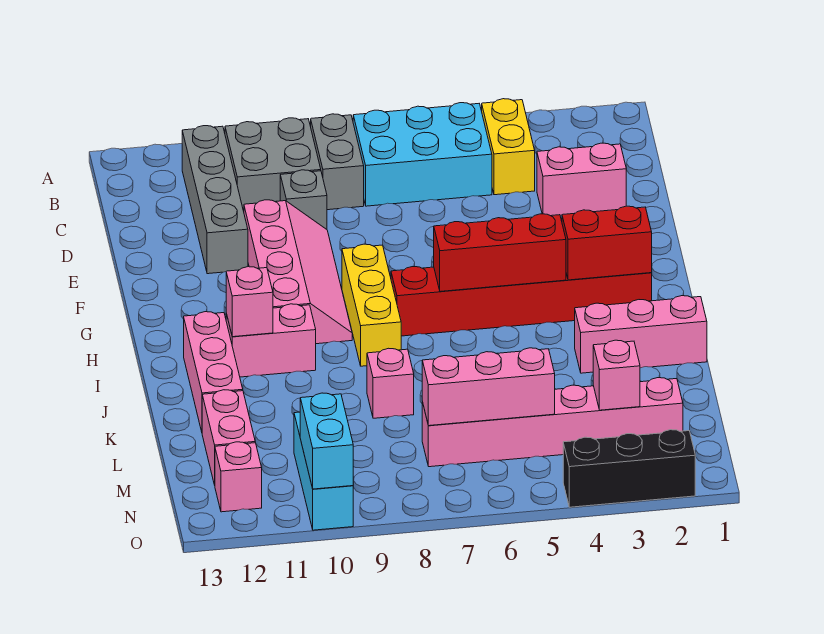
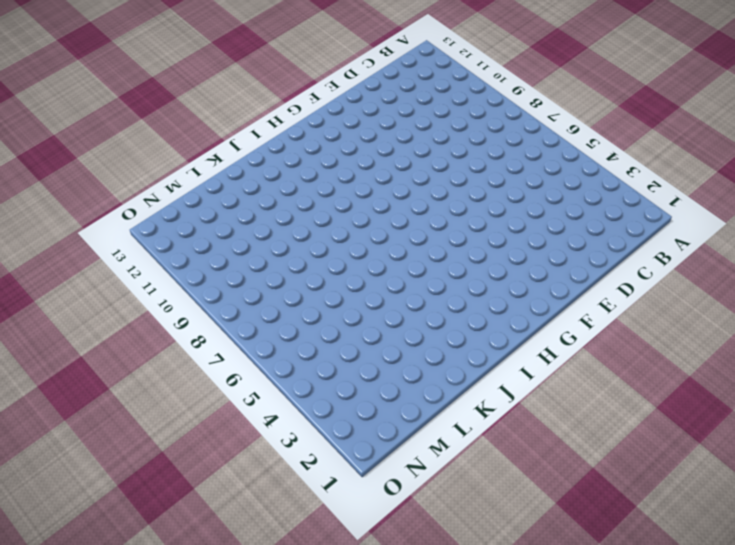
none -> yellow brick B4:C4 level 1
none -> cyan brick B5:C7 level 1
none -> grey brick B8:C8 level 1

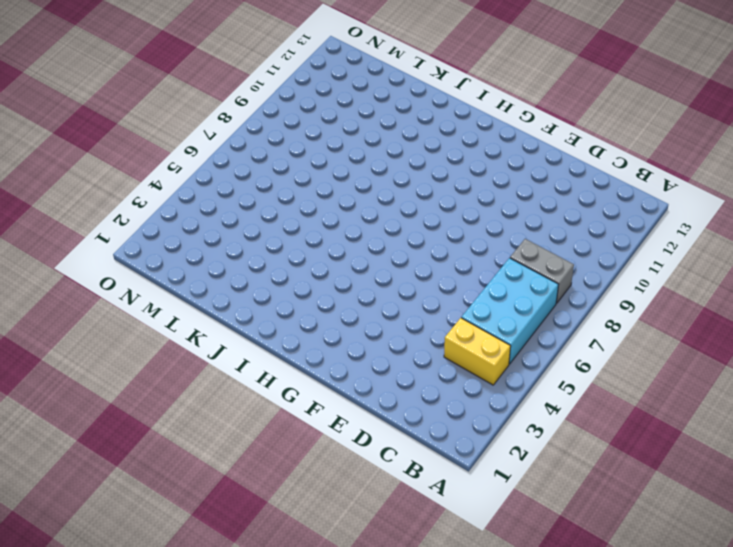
none -> grey brick B9:C10 level 1
none -> grey brick B11:E11 level 1
none -> pink brick D2:D3 level 1

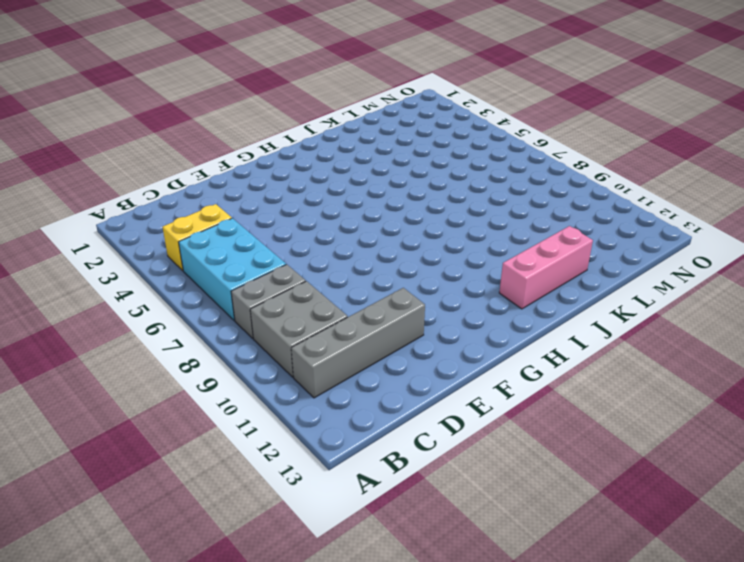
none -> pink brick D2:D3 level 1
none -> grey brick D9 level 1
none -> pink slope E9:H10 level 1 top 10

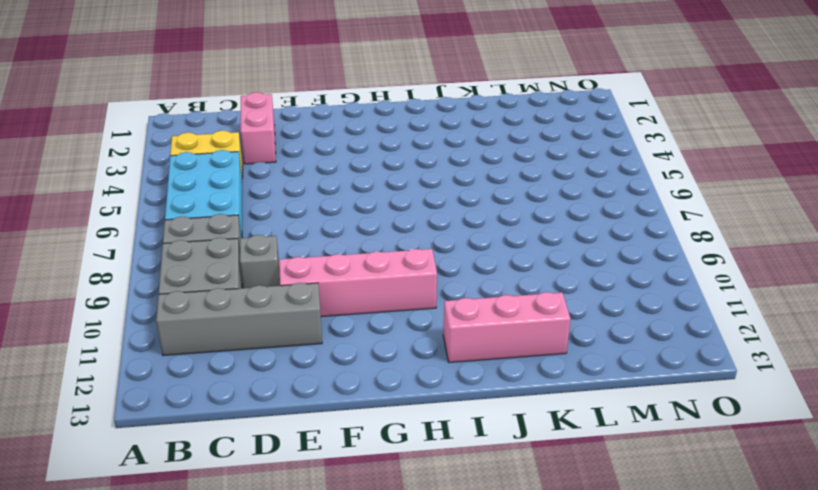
none -> yellow brick G8:I8 level 1
none -> red brick H2:H7 level 1
none -> pink brick I10:I11 level 1

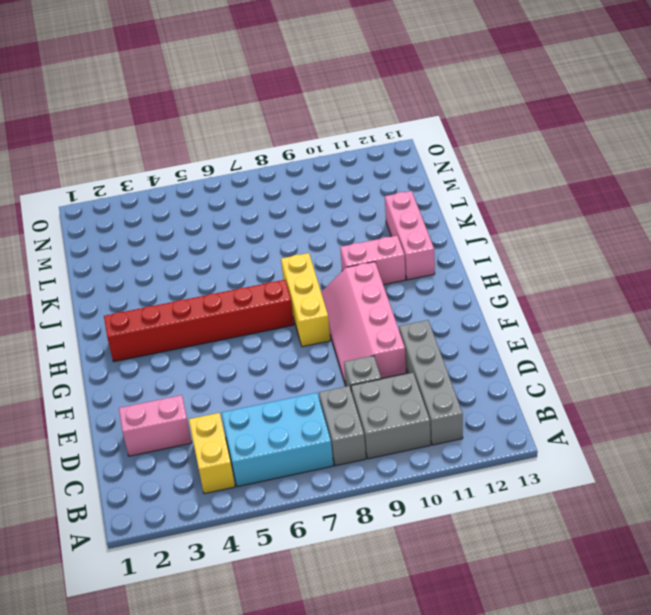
none -> pink brick J1:J3 level 1
none -> pink brick K8 level 1
none -> pink brick L12:M12 level 1

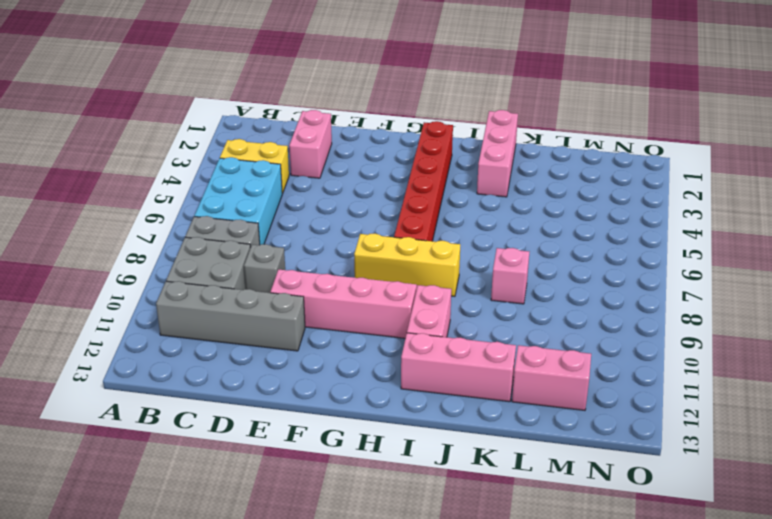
none -> pink brick M2:M7 level 1
none -> cyan brick M10:O10 level 1
none -> pink brick N12 level 1

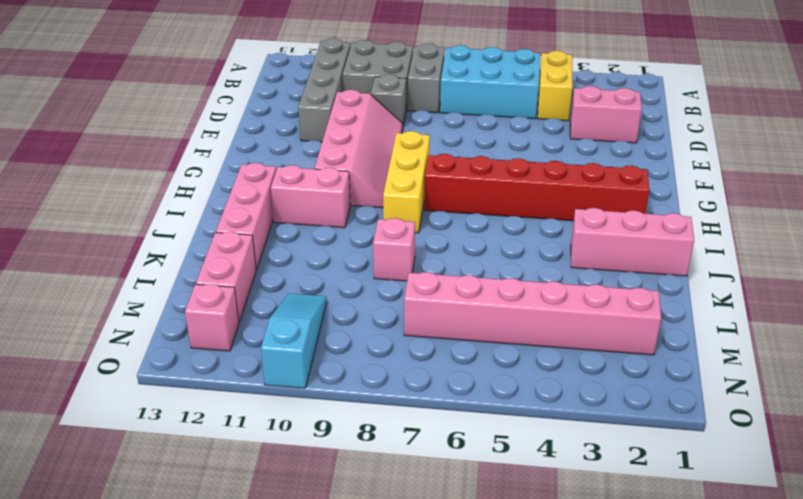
cyan slope M10:O10 level 1 top O -> cyan brick M10:O10 level 1
none -> black brick O2:O4 level 1
none -> red brick H2:H3 level 2
none -> red brick H4:H6 level 2

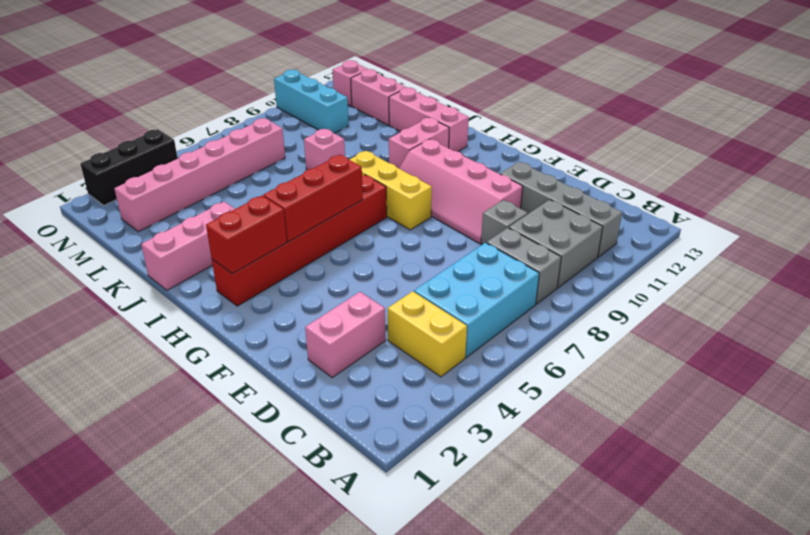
none -> pink brick I11 level 2
none -> pink brick M3 level 2
none -> pink brick M5:M7 level 2

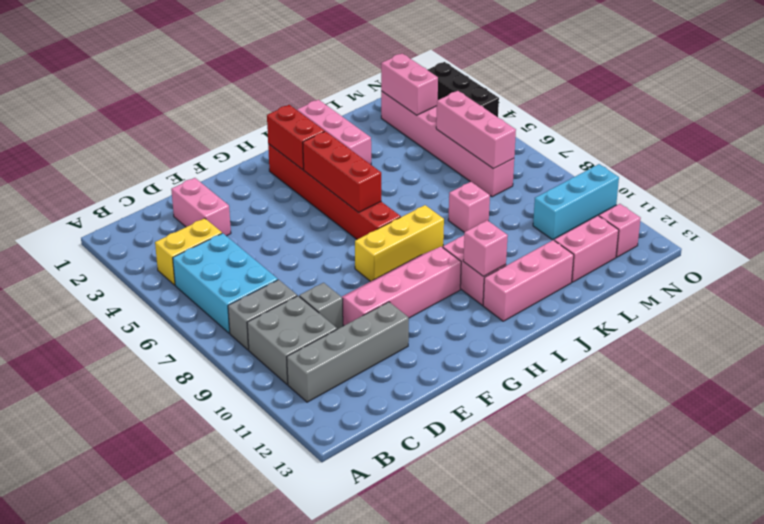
pink brick M2:M3 level 2 -> pink brick M3 level 2
none -> cyan brick N10:O10 level 2

